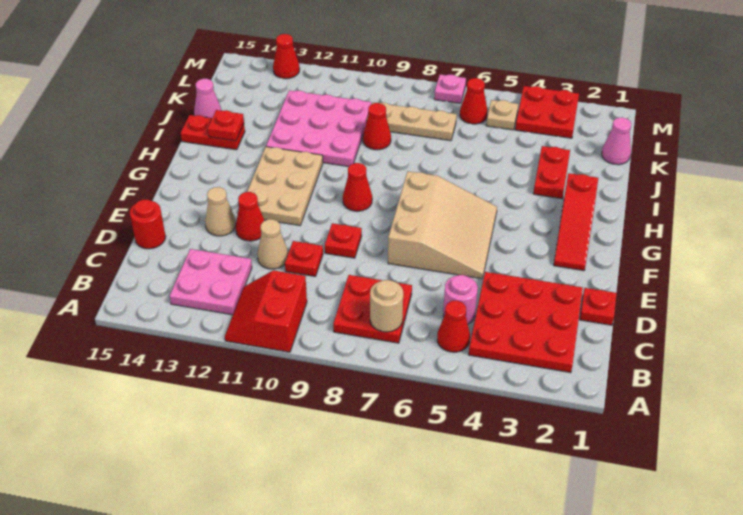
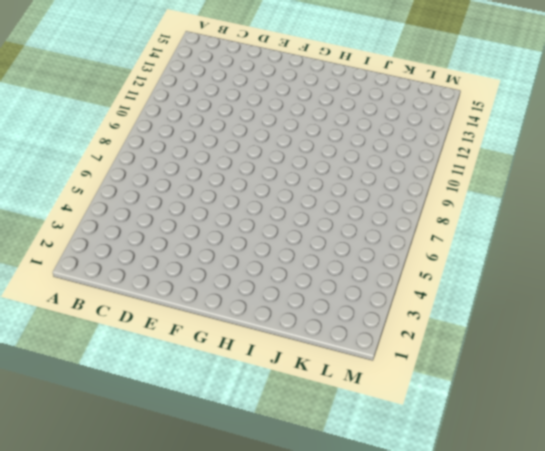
none -> red slope A10:B11 level 1 top 10
none -> red plate B2:D4 level 1
none -> red cone B5 level 1
none -> red plate B7:C8 level 1

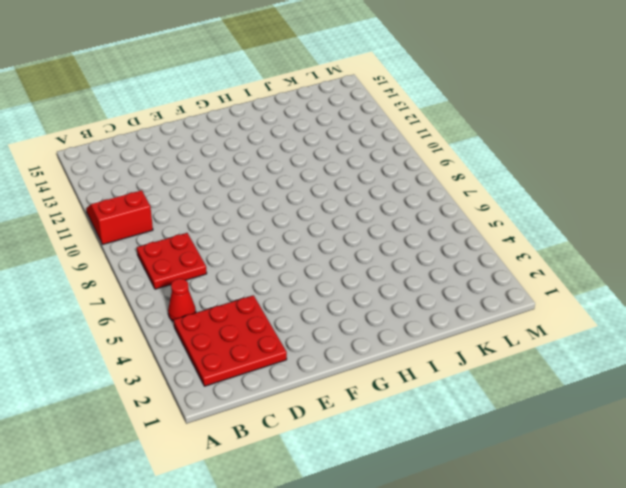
none -> pink plate B12:C13 level 1
none -> pink round brick C5 level 1
none -> red plate D1 level 1
none -> red plate D10 level 1

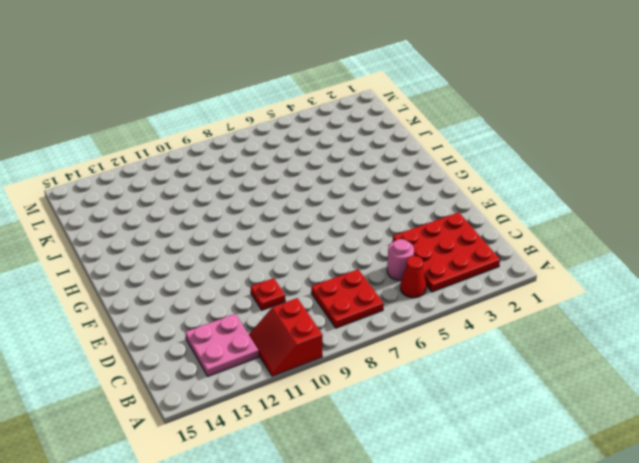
none -> red plate D1 level 1
none -> tan cone D11 level 1
none -> red round brick D15 level 1
none -> tan slope E5:G7 level 1 top 7

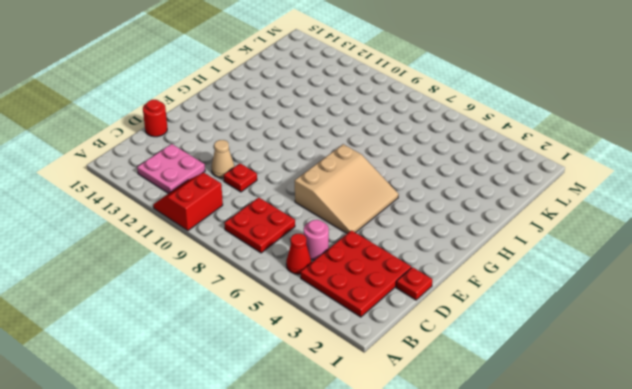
none -> red plate E9 level 1
none -> red cone E12 level 1
none -> tan cone E13 level 1
none -> red slope F2:H2 level 1 top H

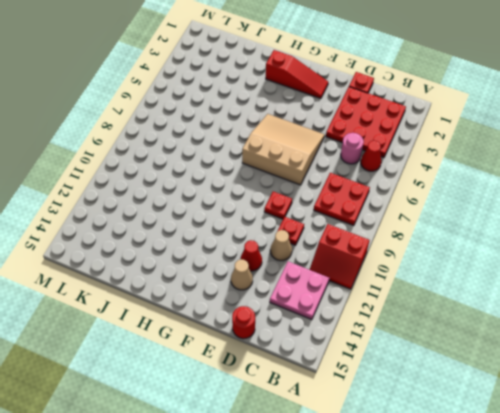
none -> tan plate F11:H12 level 1
none -> red cone G9 level 1
none -> red plate I3:J3 level 1
none -> pink plate I10:K12 level 1

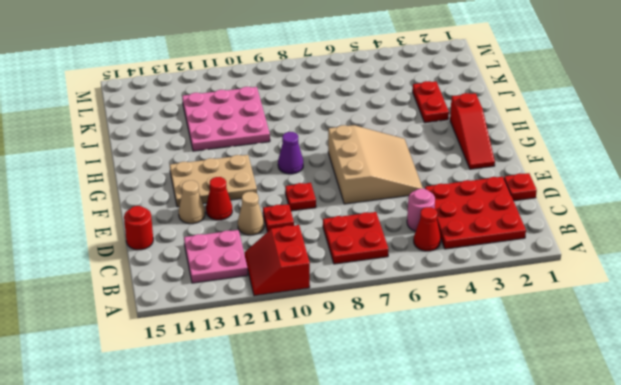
tan plate F11:G13 level 1 -> tan plate F11:H12 level 1
purple cone G9 level 1 -> red cone G9 level 1
none -> red plate I14:I15 level 1
none -> red cone J9 level 1
none -> pink cone J15 level 1
none -> pink cone K1 level 1

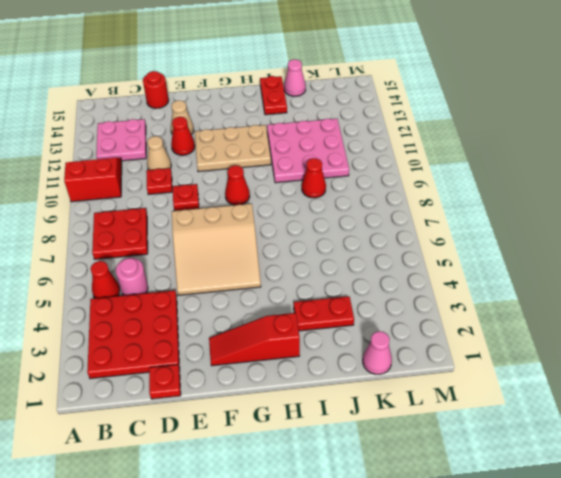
none -> tan plate K7:K9 level 1
none -> red plate L3:M4 level 1
none -> tan plate L5 level 1
none -> red cone L6 level 1

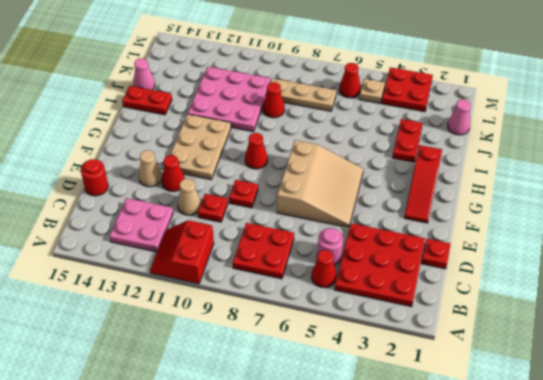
none -> pink plate M7 level 1
none -> red cone M13 level 1
none -> tan round brick B7 level 2
none -> red plate I14 level 2

